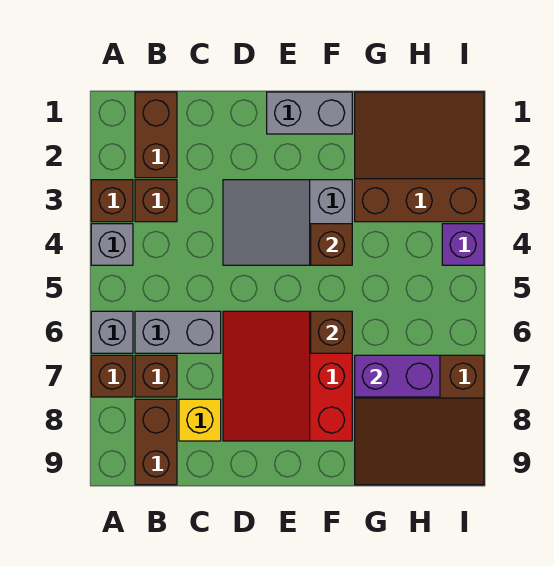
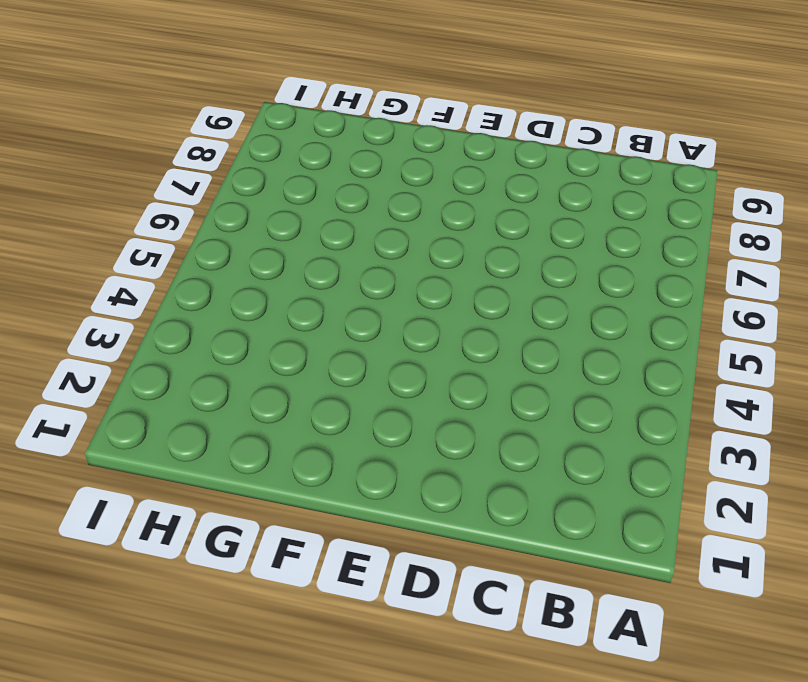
none -> brown brick A3 level 1
none -> grey brick A4 level 1
none -> grey brick A6 level 1

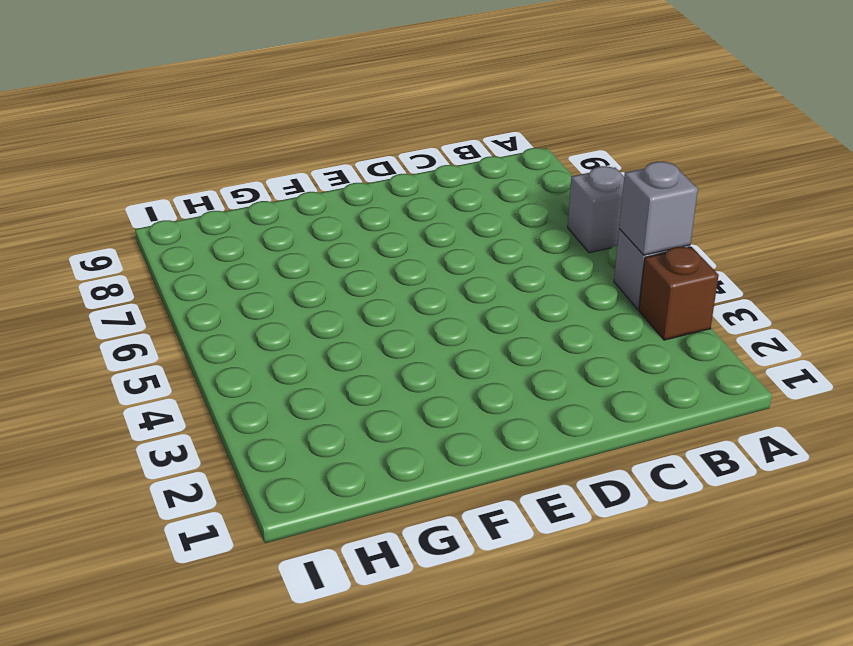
grey brick A4 level 2 -> none
none -> brown brick A7 level 1
none -> brown brick B1:B2 level 1
none -> brown brick B3 level 1

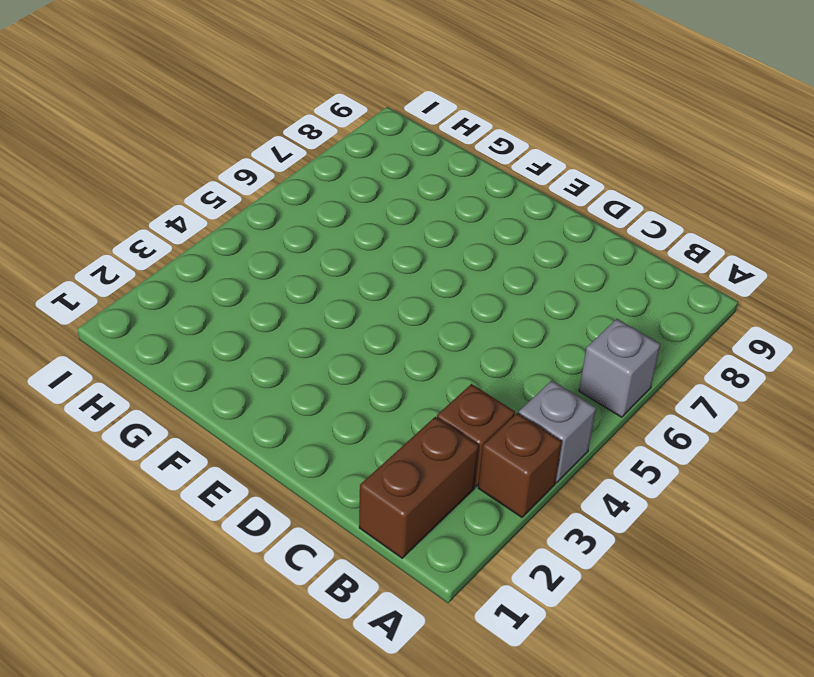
none -> brown brick A7 level 1
none -> grey brick B6:C6 level 1
none -> brown brick B7 level 1

